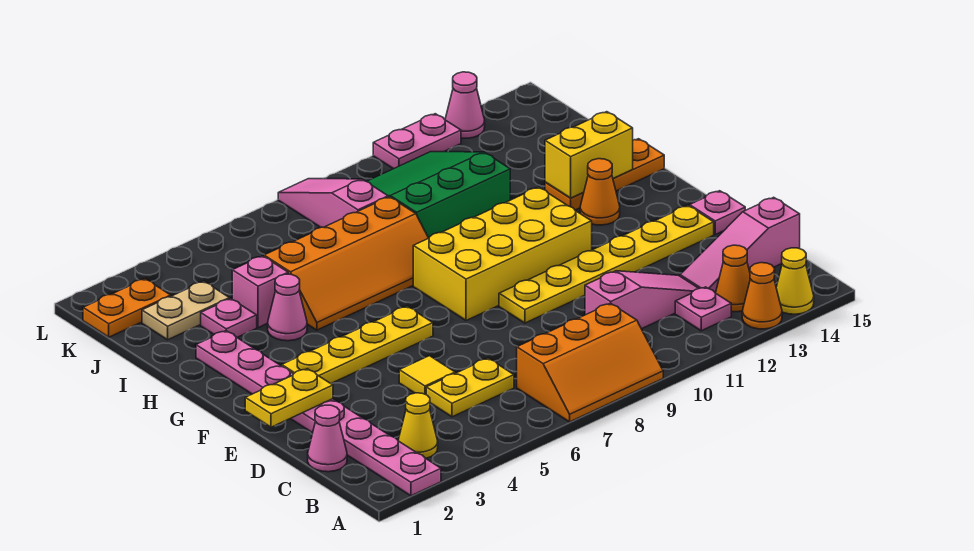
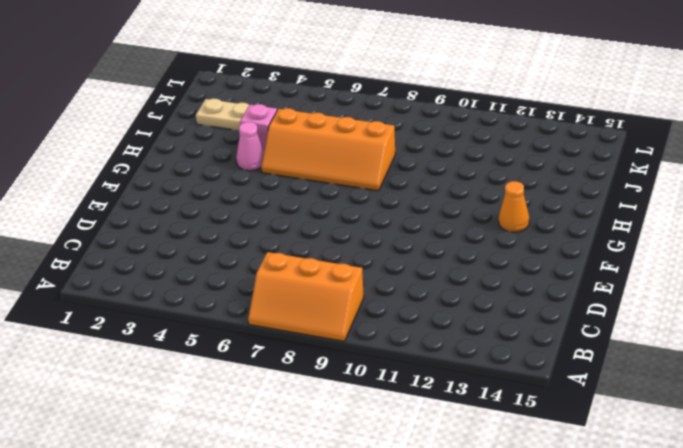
none -> pink plate A2:H2 level 1
none -> orange cone A13 level 1
none -> yellow cone A14 level 1
none -> yellow cone B3 level 1

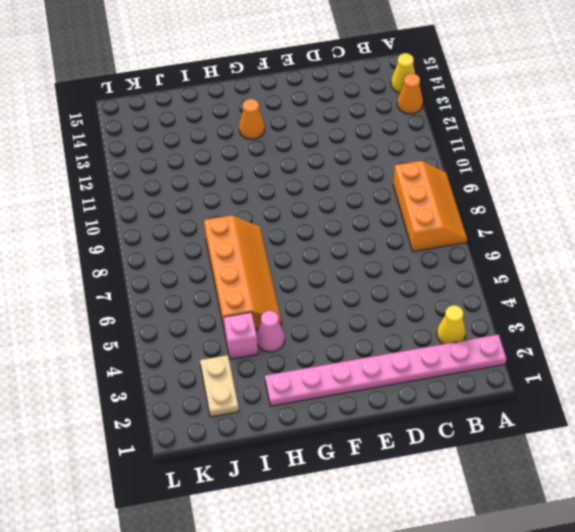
none -> pink plate B12 level 1
none -> orange cone B13 level 1
none -> pink cone C1 level 1
none -> yellow plate C5:C6 level 1

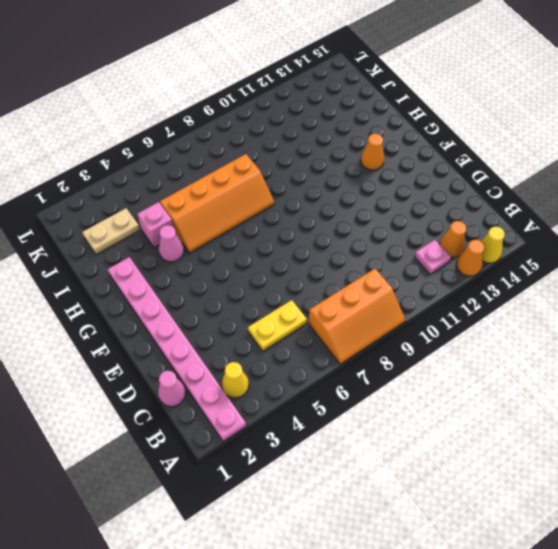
none -> pink slope C10:C12 level 1 top 10
none -> pink slope C13:C15 level 1 top 15
none -> yellow tile D5 level 1
none -> yellow plate E9:E14 level 1

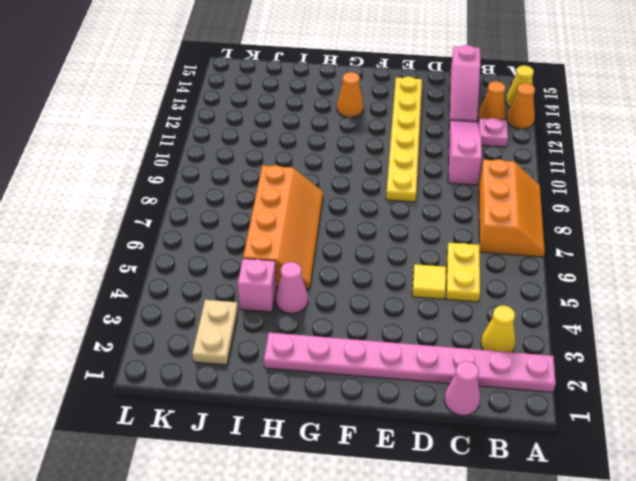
none -> pink plate E15 level 1
none -> yellow plate F3:F6 level 1
none -> yellow brick F8:G11 level 1
none -> orange plate H13:H15 level 1

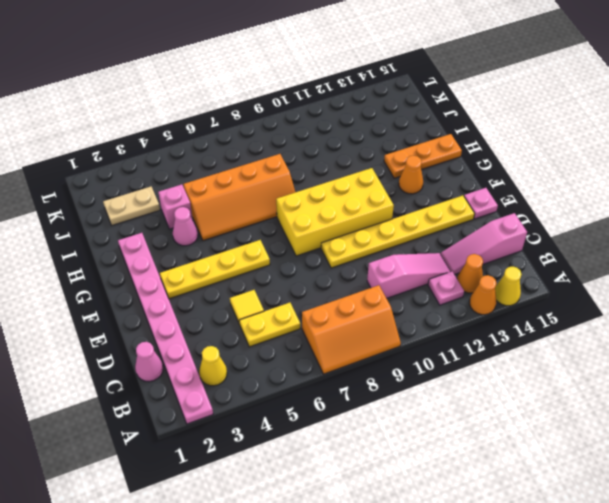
none -> pink plate I3 level 1
none -> green slope I9:K11 level 1 top I
none -> pink slope J8:L8 level 1 top J
none -> orange plate K1:K2 level 1

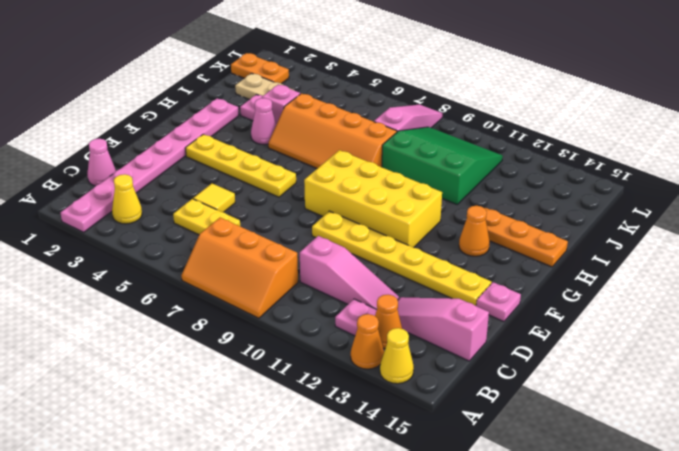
none -> pink plate L11:L12 level 1
none -> pink cone L13 level 1
none -> yellow plate E1:E2 level 2
none -> yellow brick H13:H14 level 2

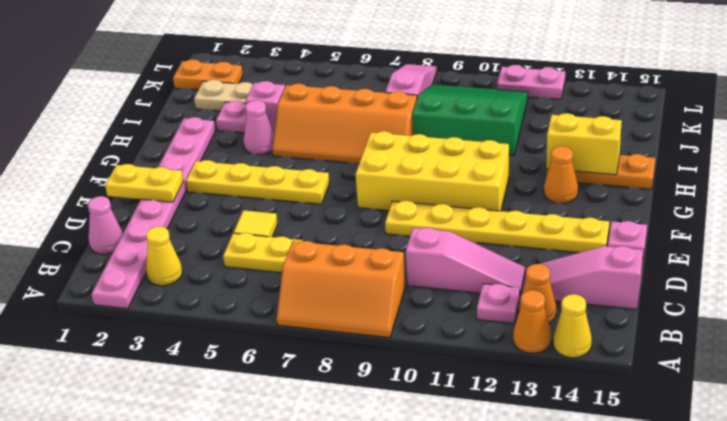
none -> pink cone L13 level 1

